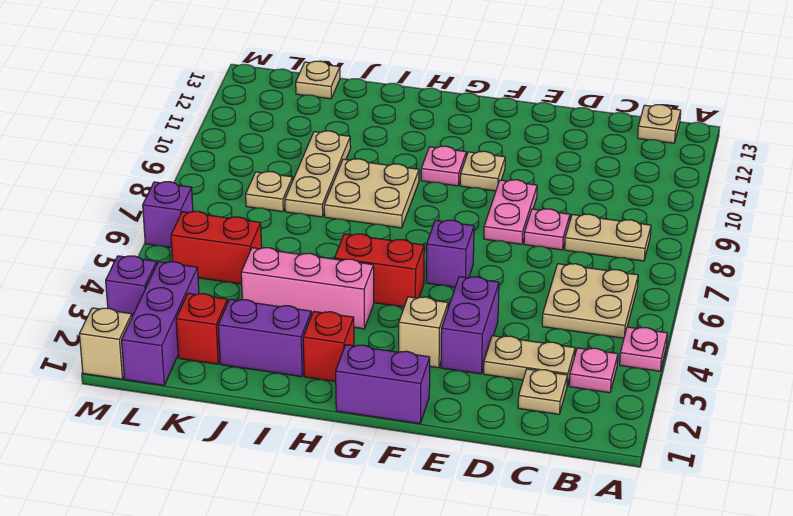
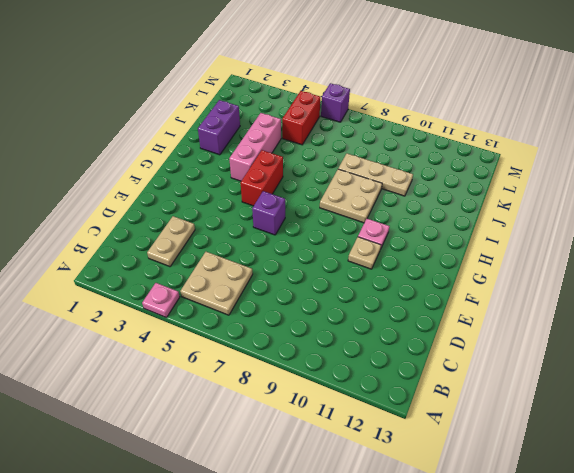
none -> pink plate B3 level 1
none -> tan plate B8:C8 level 1
none -> tan plate B13 level 1

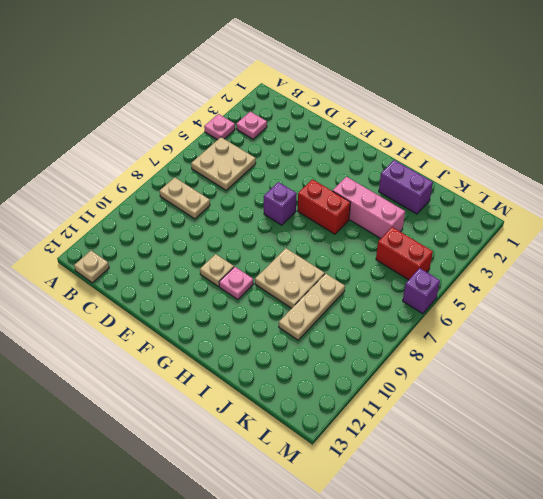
none -> tan plate C2 level 1
none -> tan plate C3:D3 level 1
none -> pink plate D8 level 1

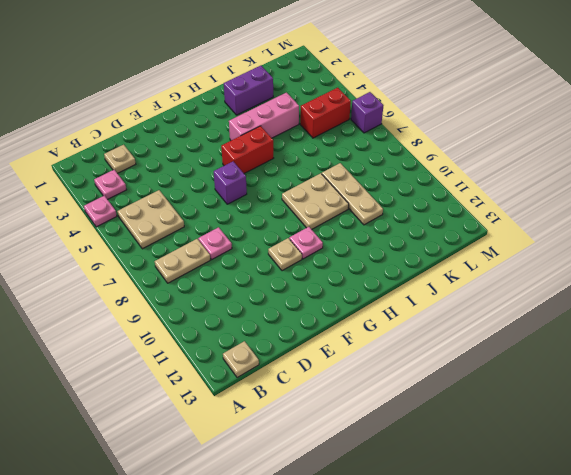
none -> tan plate C3:D3 level 1
none -> purple brick E3:E4 level 1
none -> pink plate E8:E9 level 1

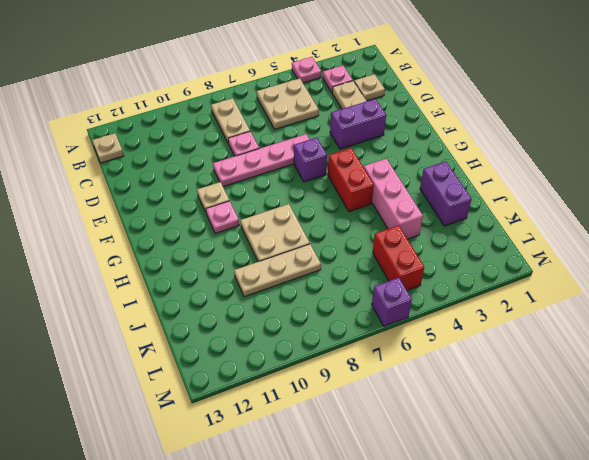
pink plate E6:E9 level 1 -> pink plate E8:E9 level 1
none -> purple brick F1:G1 level 1
none -> tan brick F3 level 1
none -> red brick H2 level 1

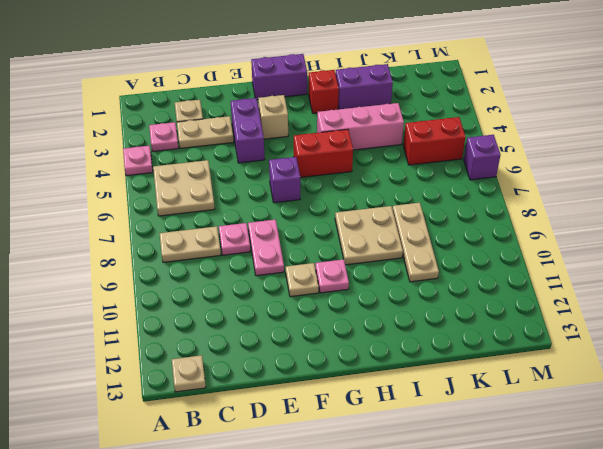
none -> red brick K2 level 1
none -> tan plate K8 level 1
none -> tan plate K13 level 1

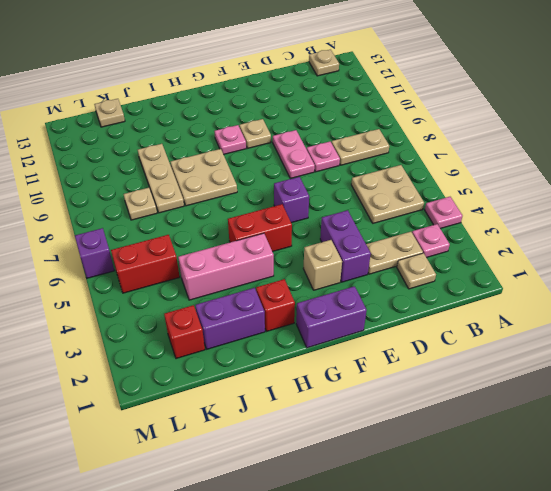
none -> purple brick L1:L3 level 1
none -> tan brick M1 level 1
none -> purple brick M3 level 1

